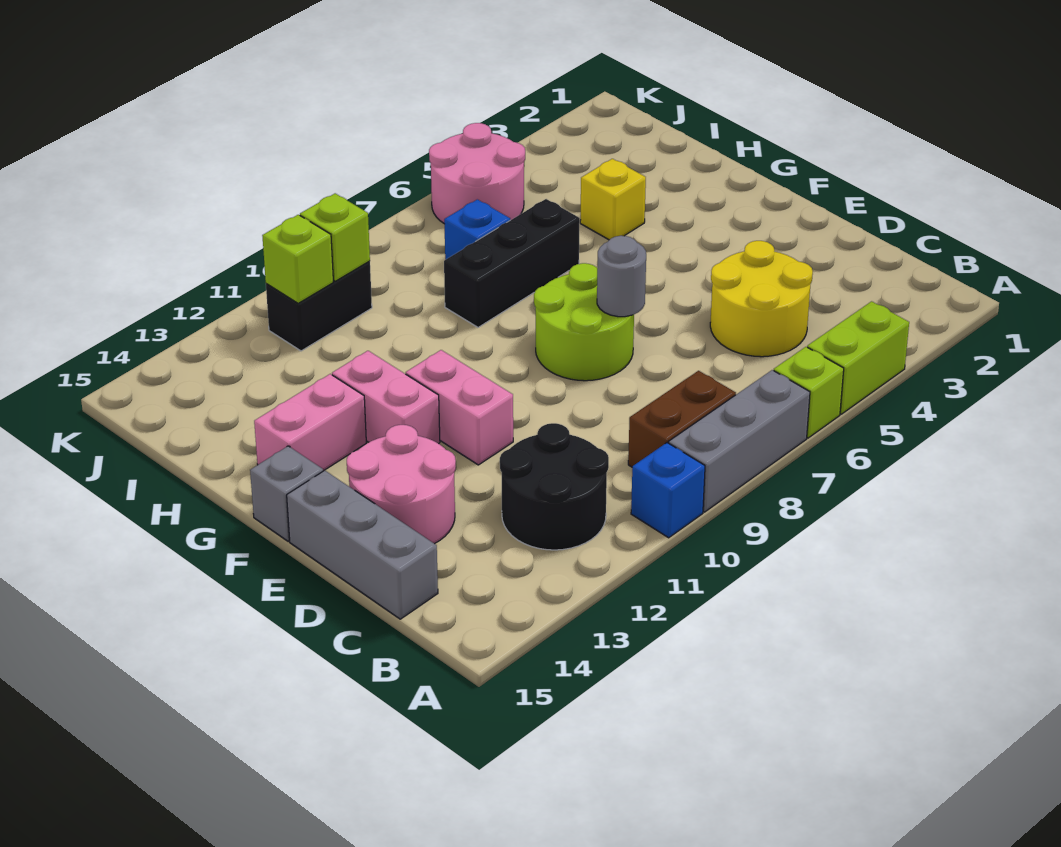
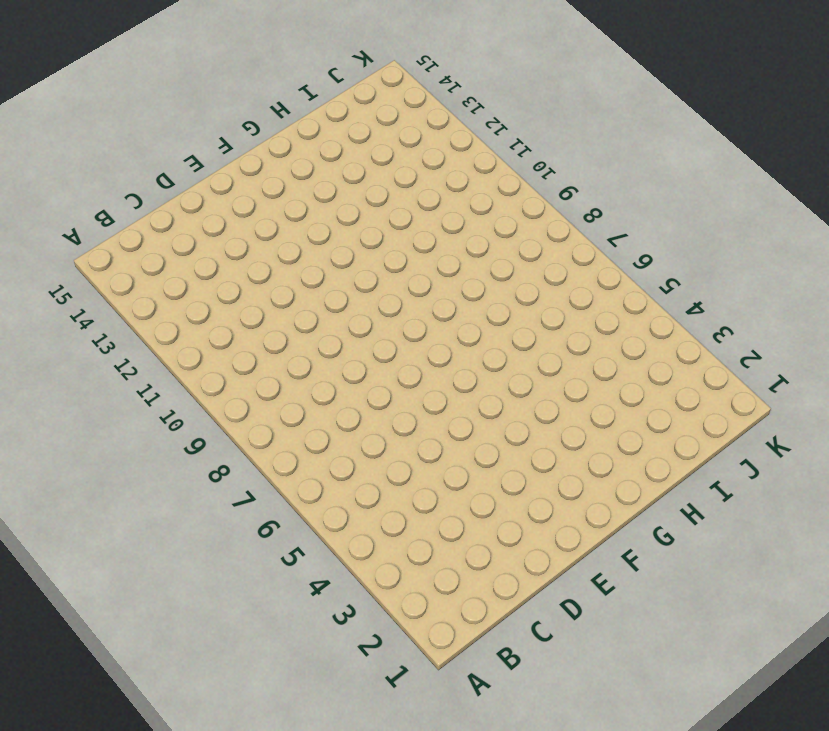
none -> lime brick A4:A5 level 1
none -> lime brick A6 level 1
none -> grey brick A7:A9 level 1

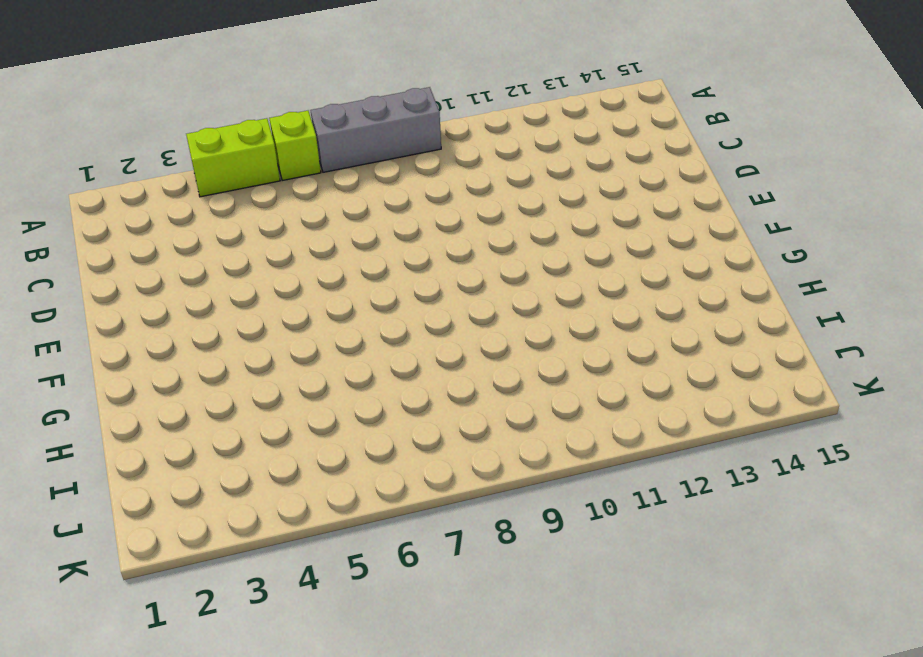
none -> blue brick A10 level 1
none -> brown brick B8:B9 level 1
none -> black round brick B11:C12 level 1

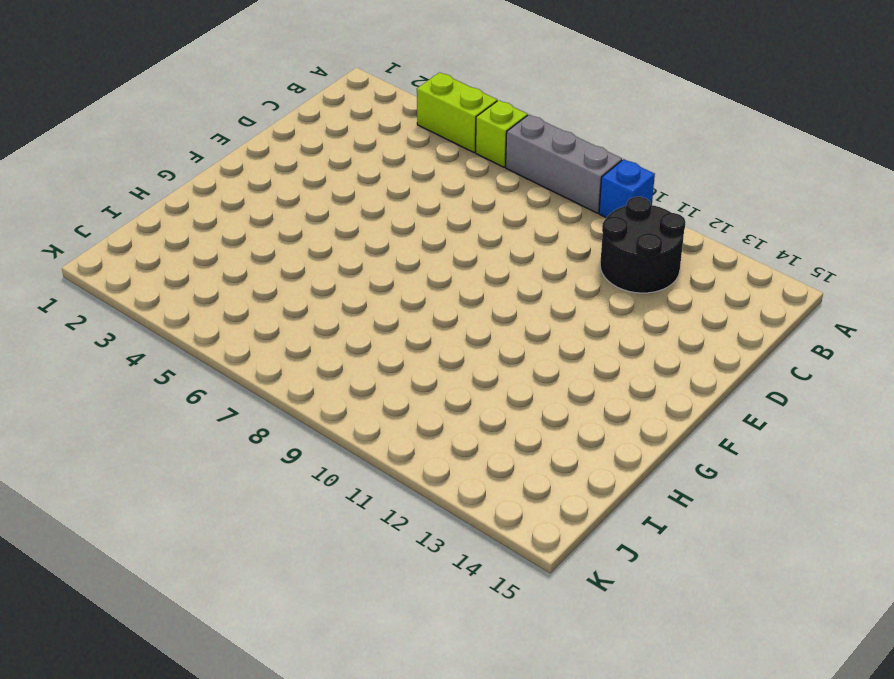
none -> brown brick B8:B9 level 1
none -> yellow round brick C4:D5 level 1
none -> grey brick C15:E15 level 1

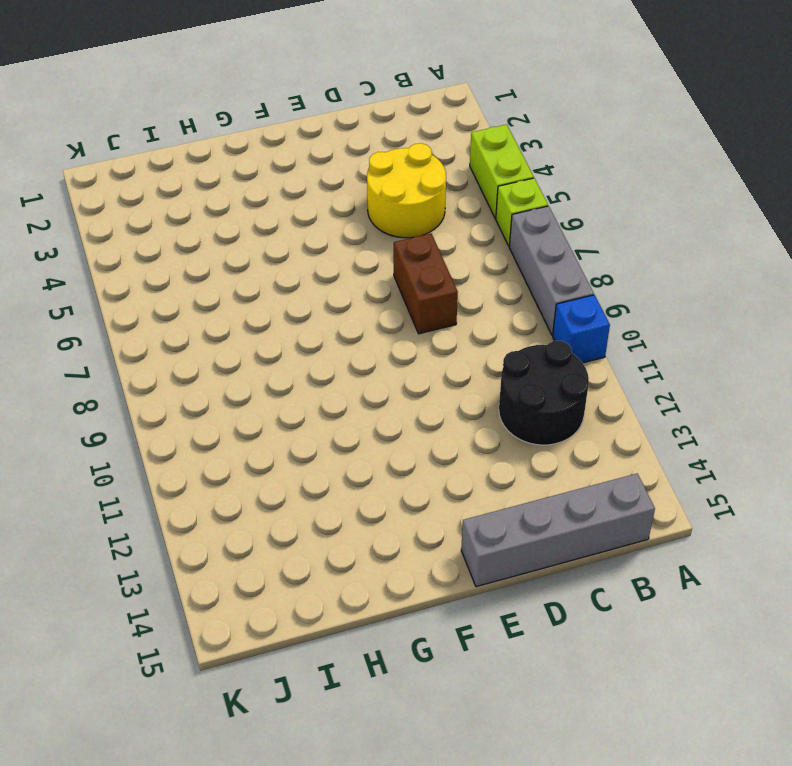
grey brick B15:E15 level 1 -> grey brick C15:E15 level 1
brown brick D7:D8 level 1 -> brown brick B8:B9 level 1
none -> pink round brick D13:E14 level 1
none -> lime round brick E7:F8 level 1
none -> pink brick E11:F11 level 1

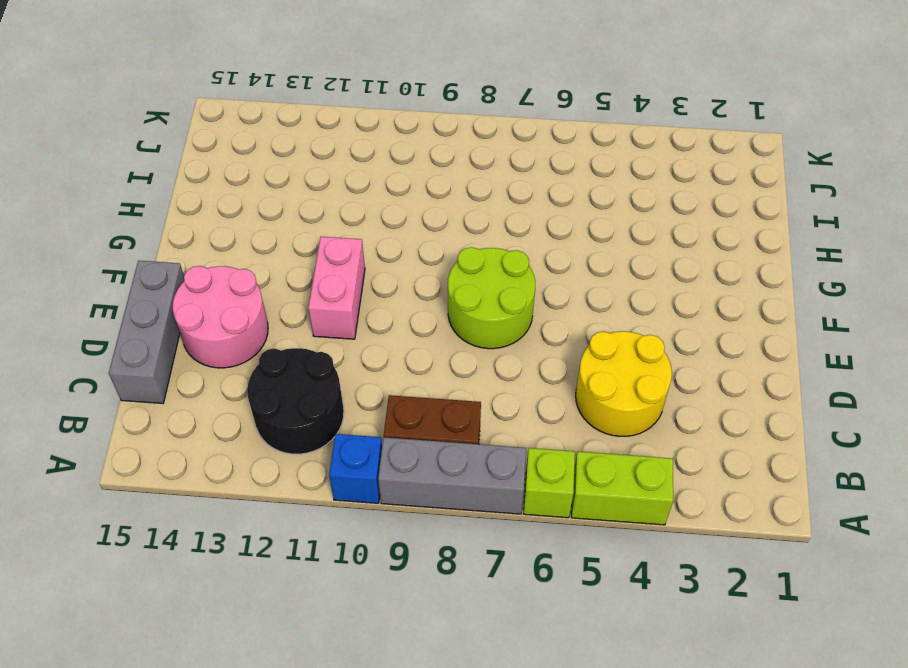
none -> pink brick F12:G12 level 1
none -> grey brick F15 level 1
none -> pink brick G13:G14 level 1

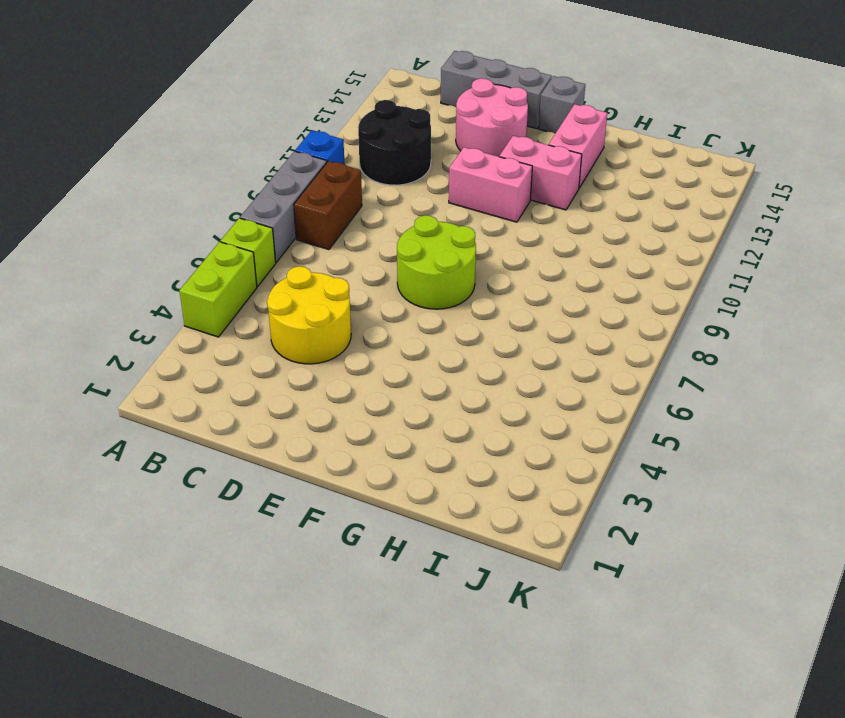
none -> yellow brick H4 level 1
none -> black brick H6:H8 level 1
none -> blue brick I7 level 1

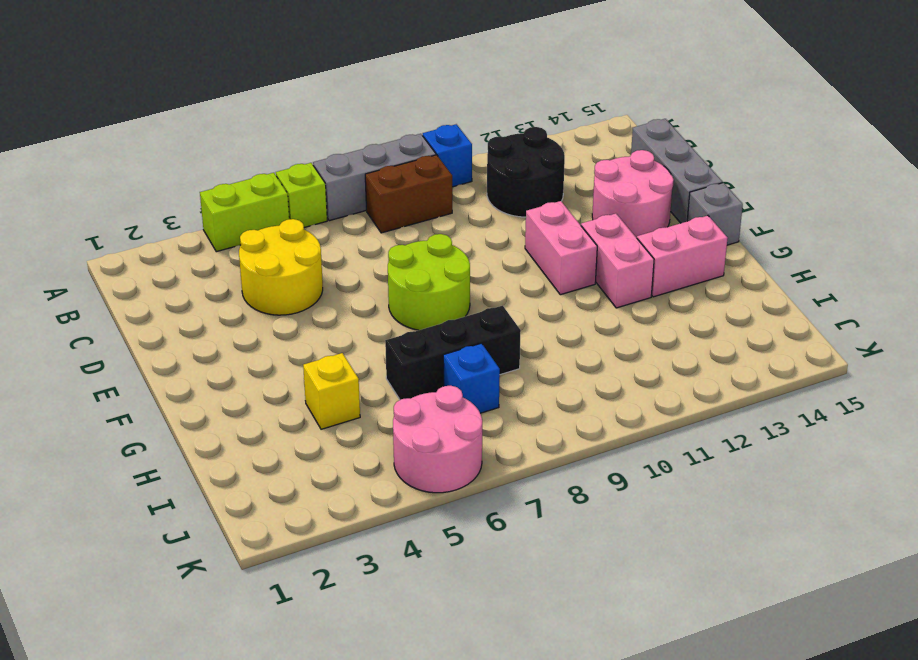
none -> black brick J10:J11 level 1
none -> grey round brick E7 level 2
none -> lime brick J10 level 2

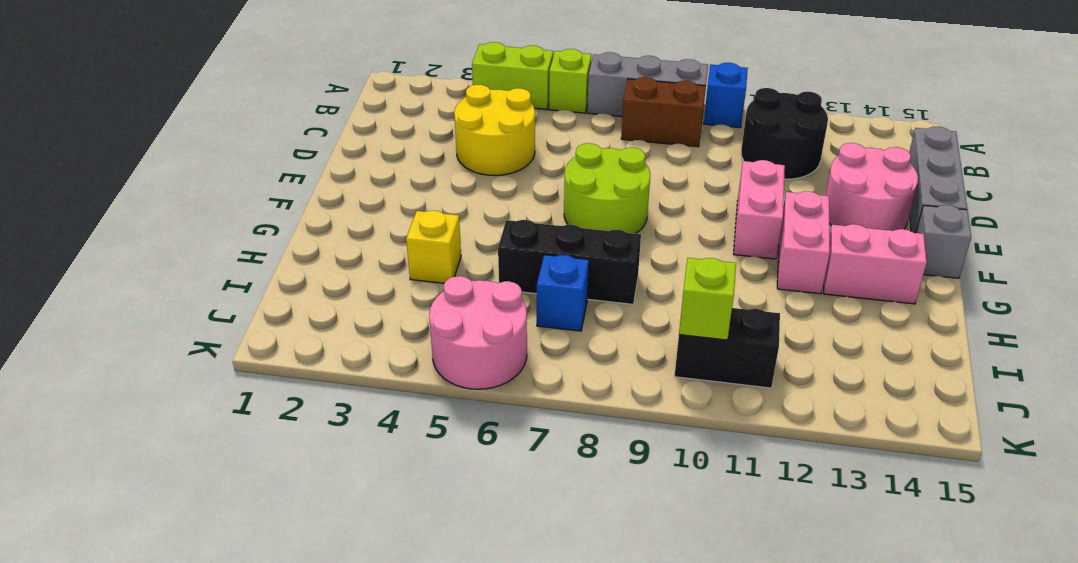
none -> grey round brick E7 level 2
none -> lime brick J11 level 2

